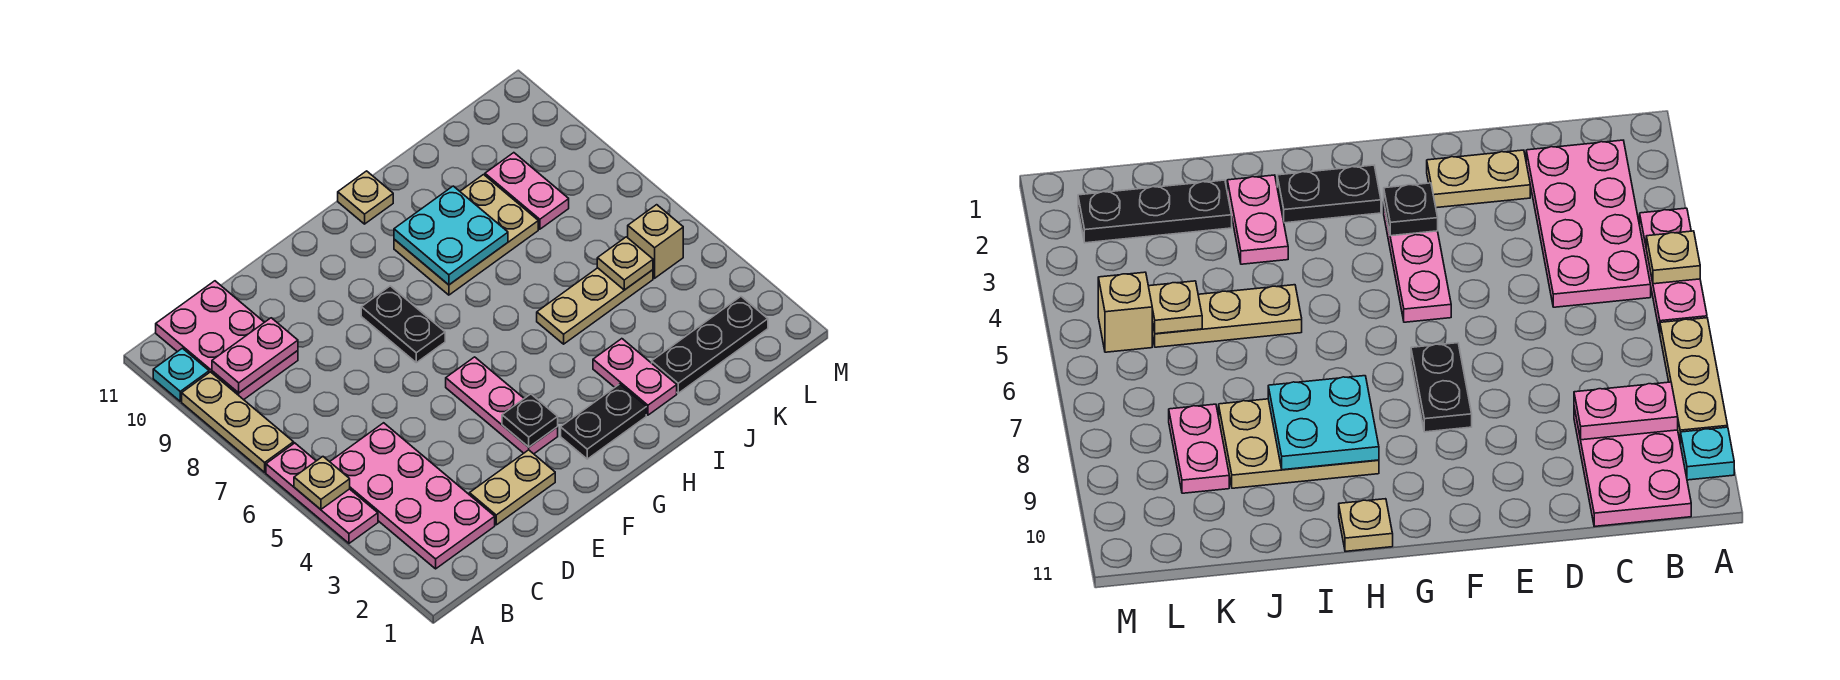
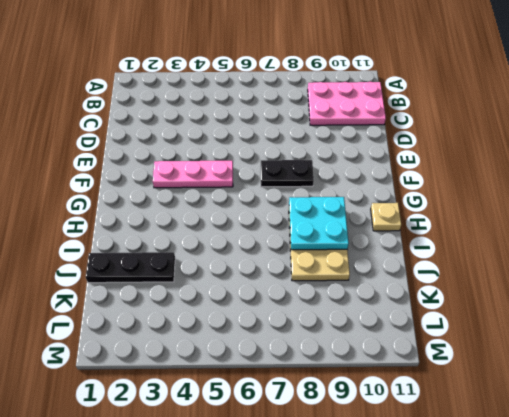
black plate J1:J3 level 1 -> black plate J2:L2 level 1
none -> pink plate A4:A6 level 1
none -> tan plate A7:A9 level 1
none -> cyan plate A10 level 1

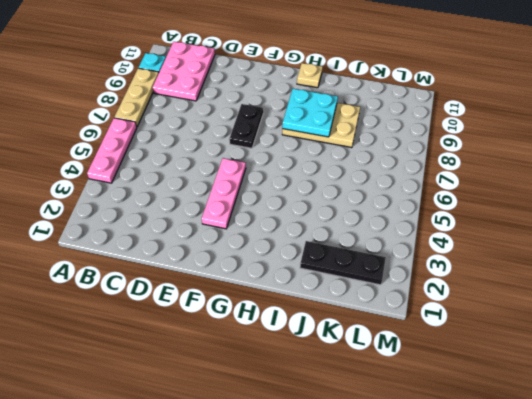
none -> pink plate B2:C5 level 1
none -> tan plate D2:E2 level 1
none -> black plate G2:H2 level 1

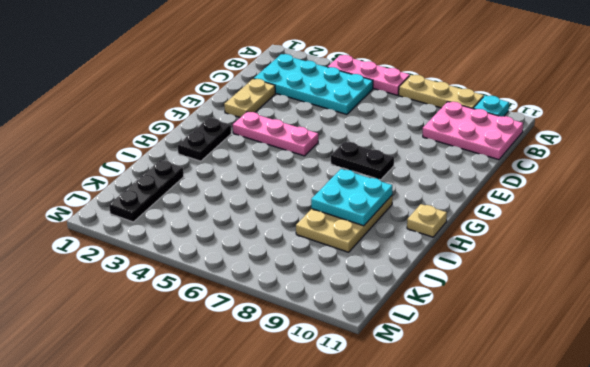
cyan plate B2:C5 level 1 -> pink plate B2:C5 level 1
none -> pink plate I2:I3 level 1
none -> tan plate I5:K5 level 1
none -> pink plate K8:K9 level 1

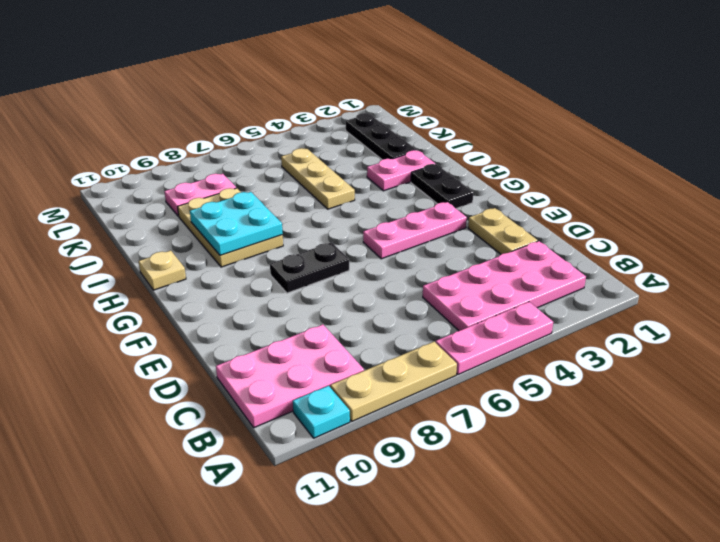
none -> tan brick L5 level 1
none -> tan plate A5 level 2
none -> pink plate B9:C9 level 2

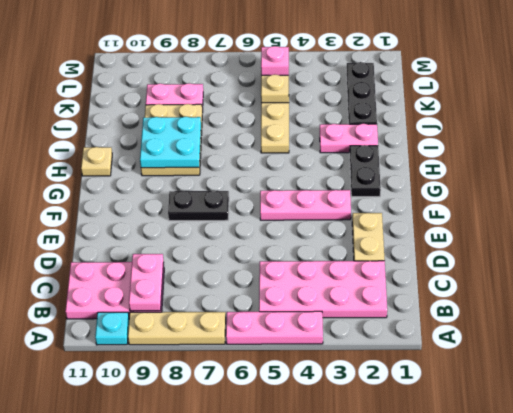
pink brick L5 level 1 -> tan brick L5 level 1
none -> tan plate A5 level 2
none -> black plate F3 level 2

